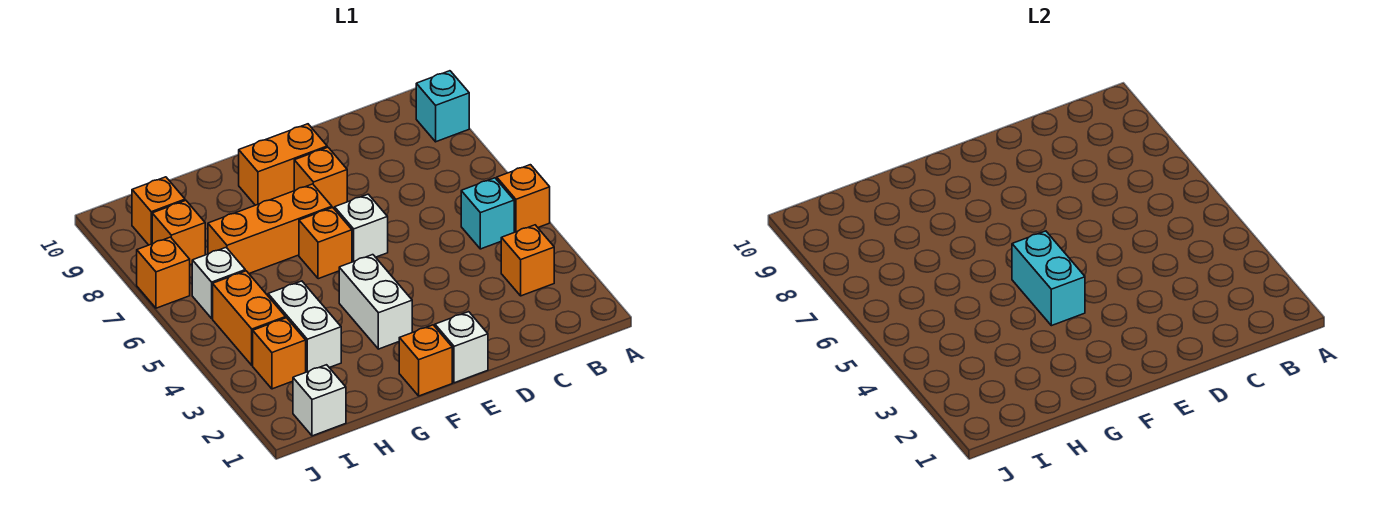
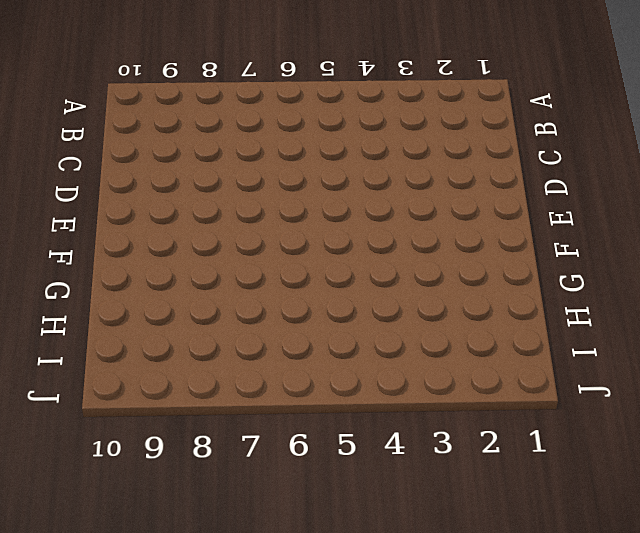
none -> orange brick A5 level 1
none -> cyan brick A9 level 1
none -> orange brick B3 level 1

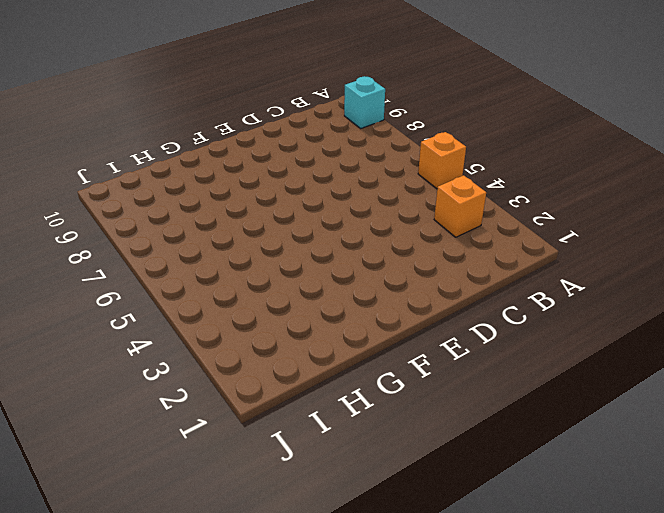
none -> cyan brick B5 level 1
none -> white brick E1 level 1
none -> white brick E6 level 1

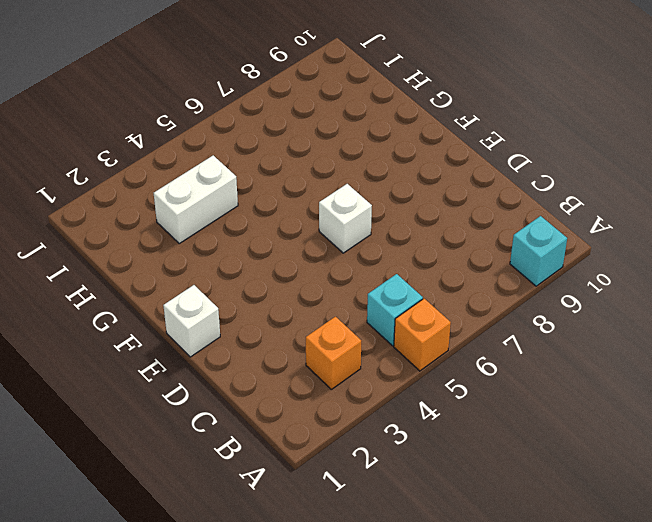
none -> orange brick E8 level 1
none -> orange brick E9:F9 level 1
none -> orange brick F1 level 1

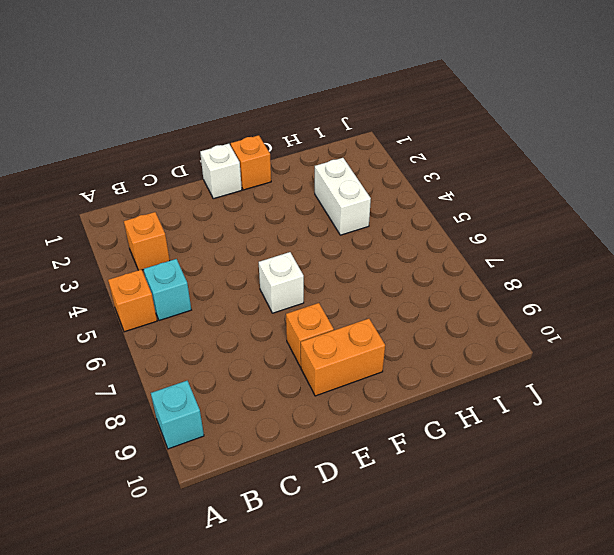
none -> white brick F3:F4 level 1
none -> orange brick F6 level 1
none -> orange brick F7:H7 level 1

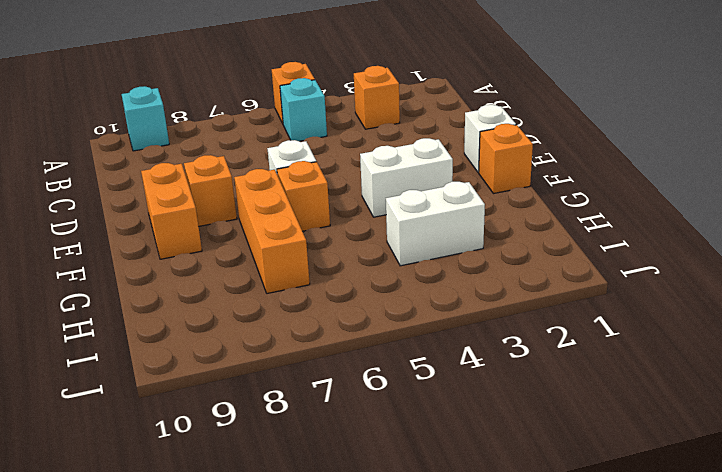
none -> white brick I1 level 1
none -> orange brick I3 level 1
none -> orange brick I4:I5 level 1

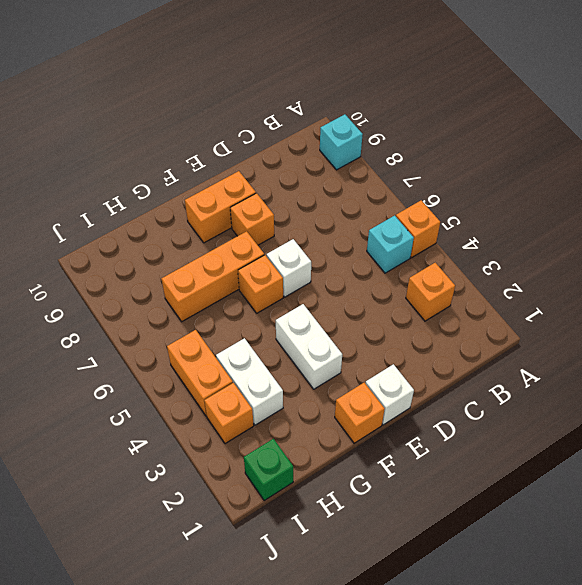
green brick I1 level 1 -> white brick I1 level 1
none -> white brick I6 level 1
none -> orange brick I8 level 1
none -> orange brick I9 level 1

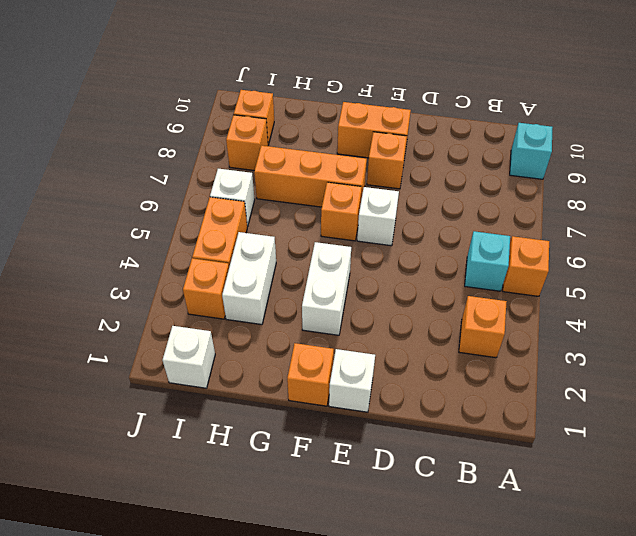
none -> orange brick J7 level 1
none -> cyan brick F4:F5 level 2

